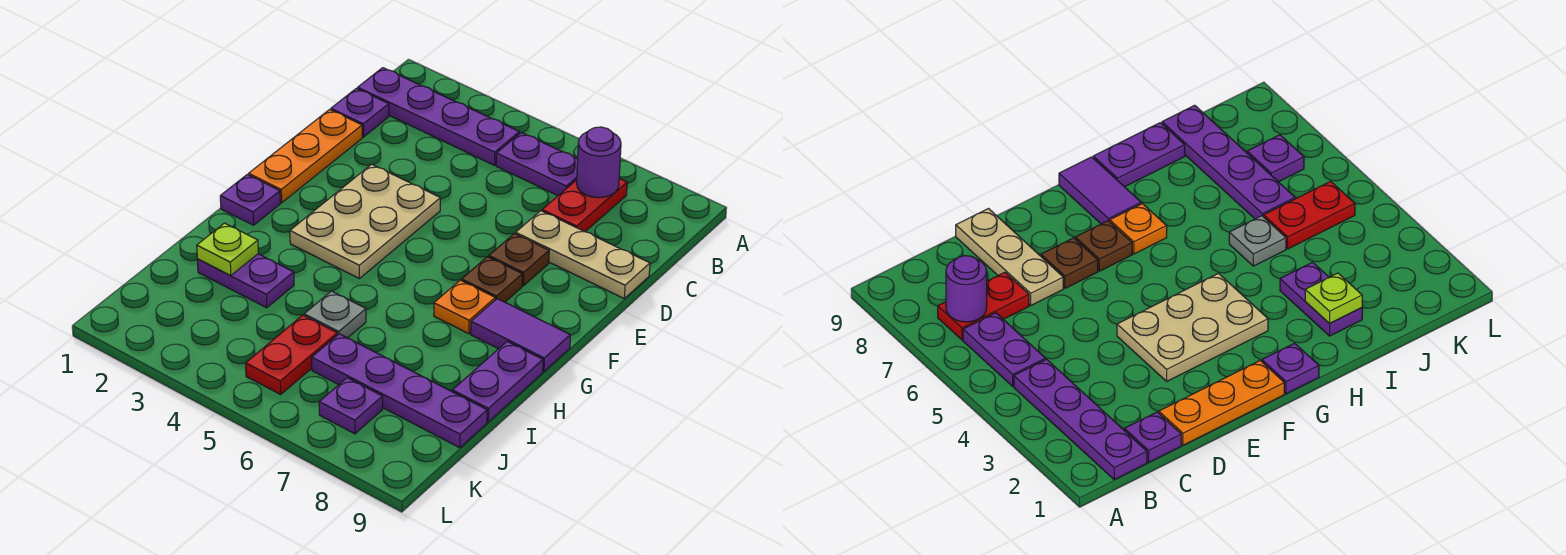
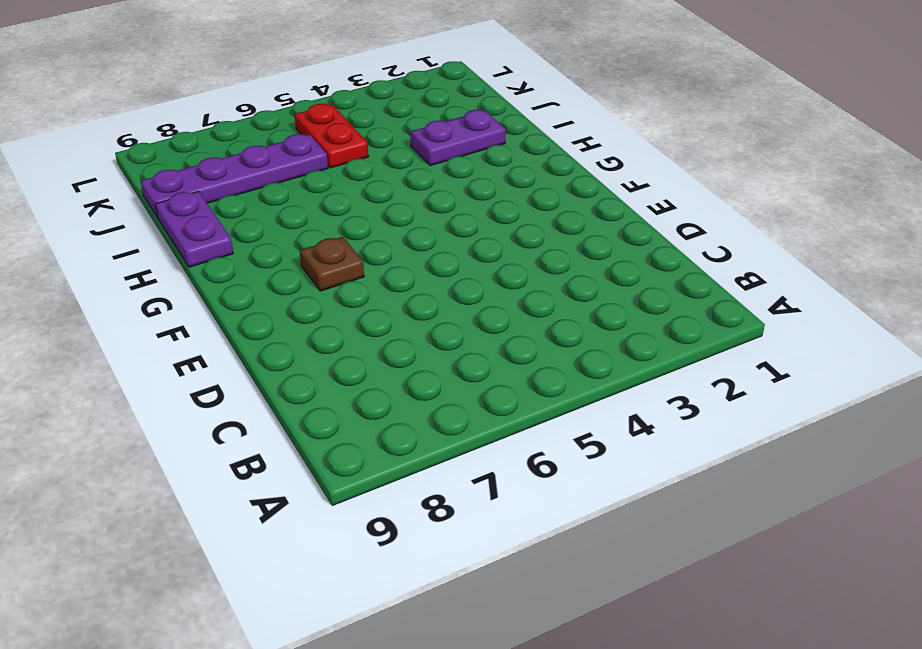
none -> purple plate B1:B4 level 1
none -> purple plate B5:B6 level 1
none -> red plate B7:C7 level 1

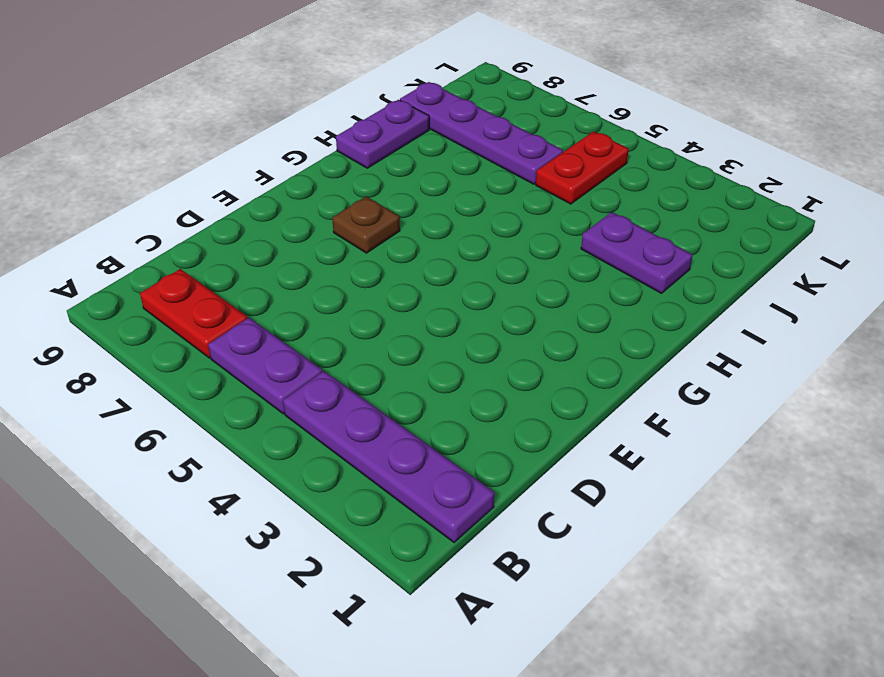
red plate B7:B8 level 1 -> red plate B7:C7 level 1
none -> purple plate C1 level 1
none -> orange plate D1:F1 level 1
none -> tan plate D7:D9 level 1

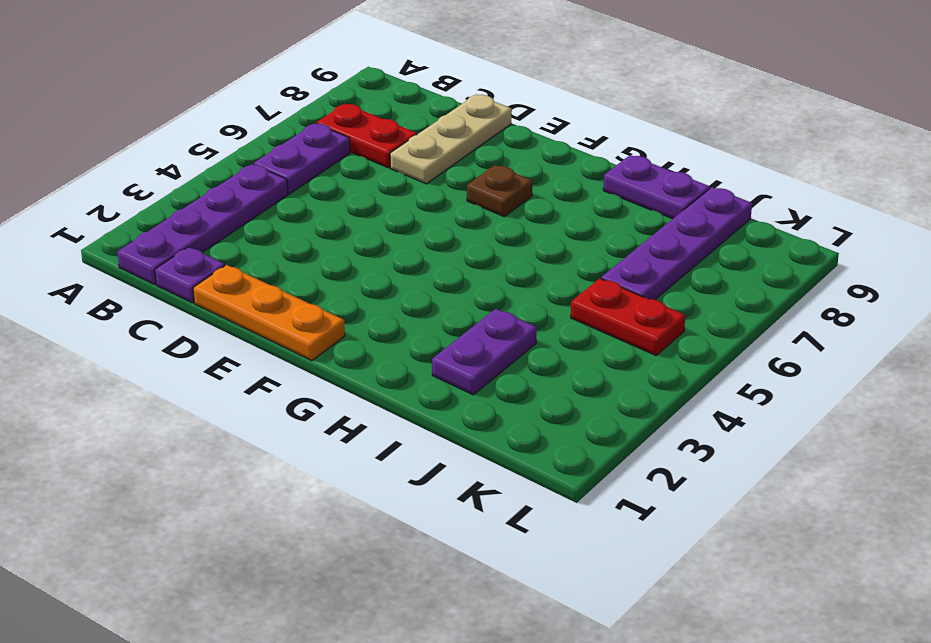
none -> tan plate E3:G4 level 1
none -> brown plate E7 level 1
none -> purple plate G1 level 1

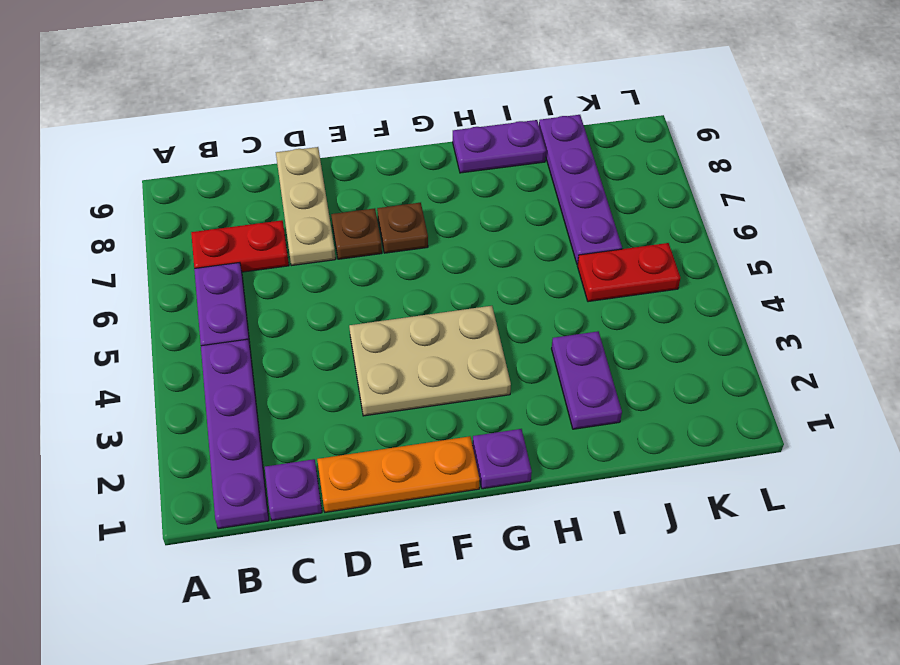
none -> orange plate G7 level 1
none -> purple tile G8:G9 level 1
none -> grey plate I5 level 1

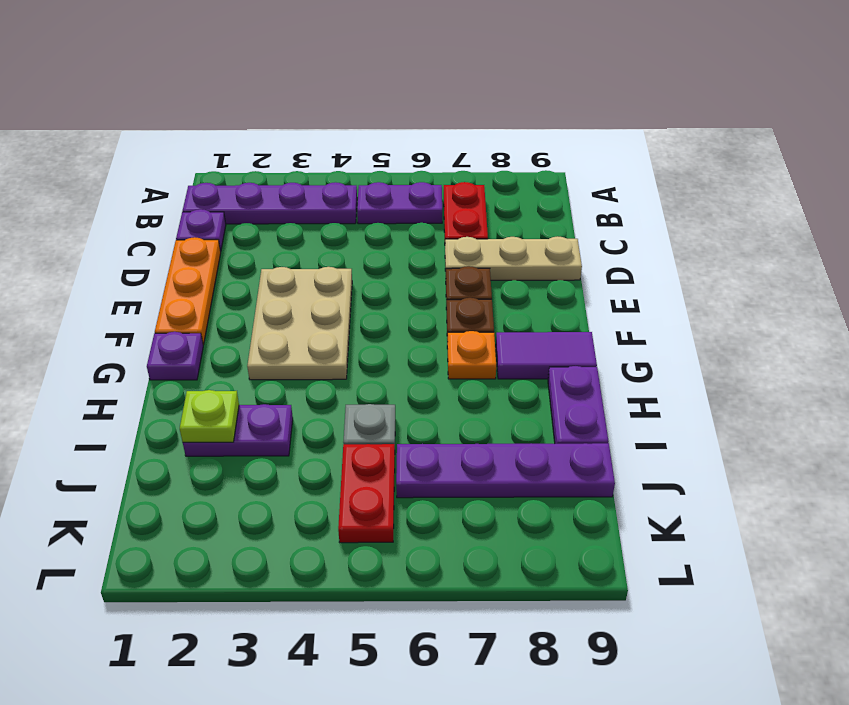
none -> purple plate K7 level 1
none -> purple round brick B7 level 2

